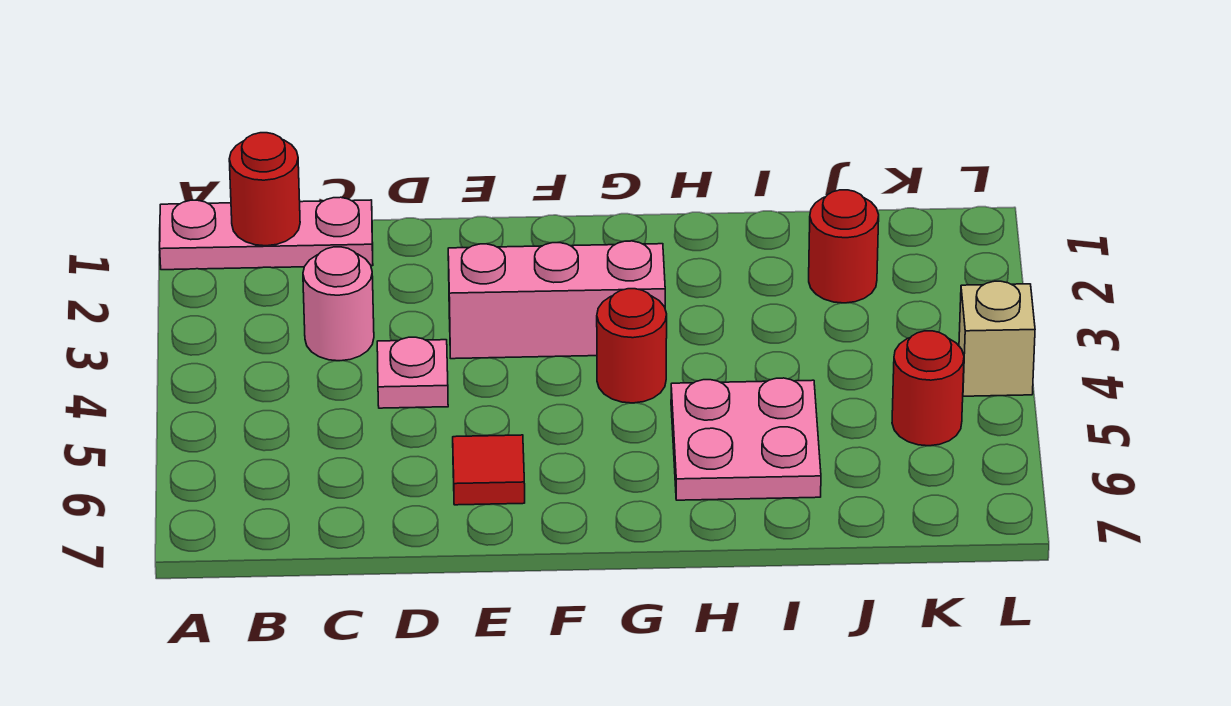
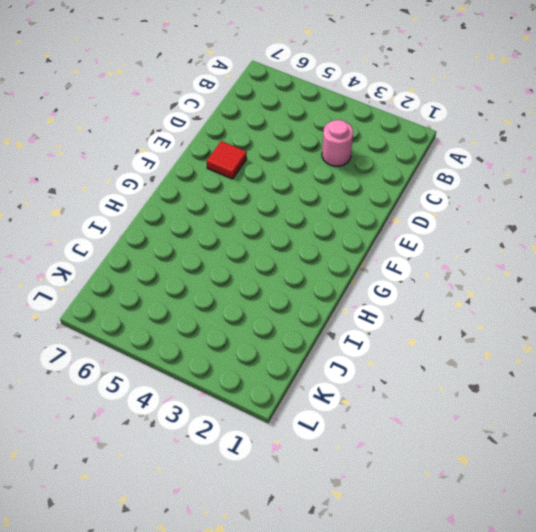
none -> pink plate A1:C1 level 1
none -> pink plate D4 level 1

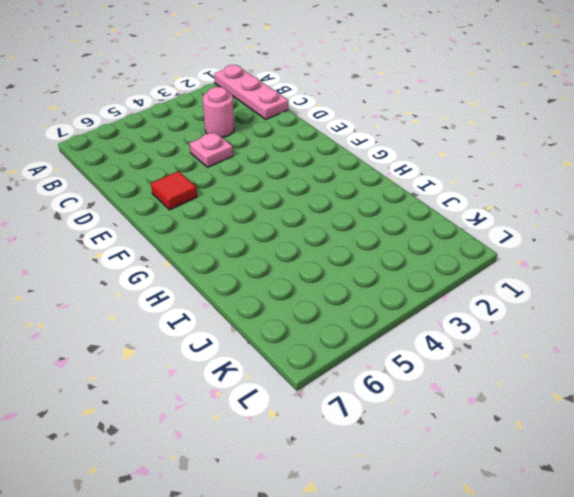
none -> pink brick E3:G3 level 1
none -> red round brick G4 level 1

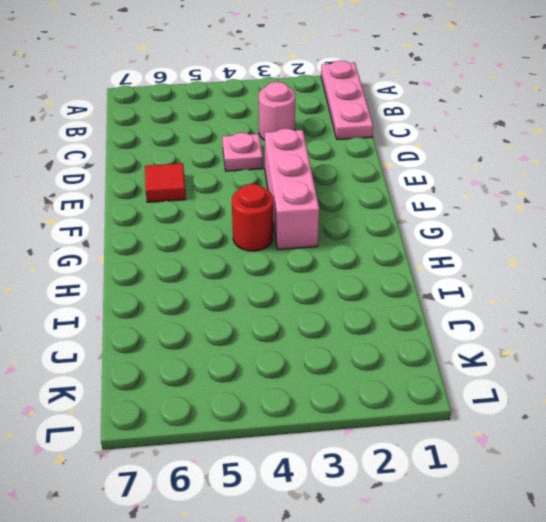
none -> pink plate H5:I6 level 1
none -> red round brick J2 level 1

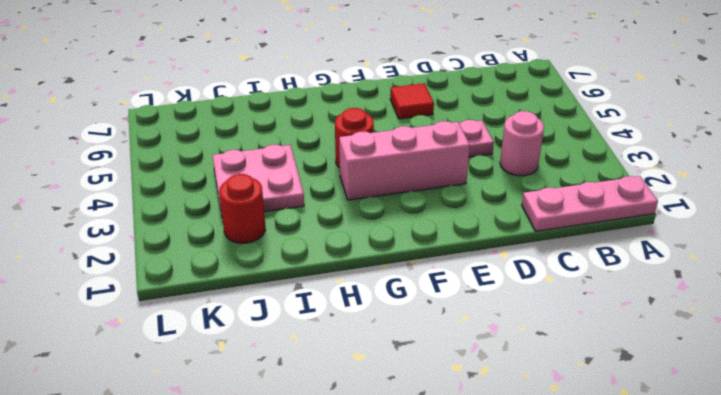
pink plate I3:J4 level 1 -> pink plate H5:I6 level 1
none -> red round brick K5 level 1
none -> tan brick L4 level 1

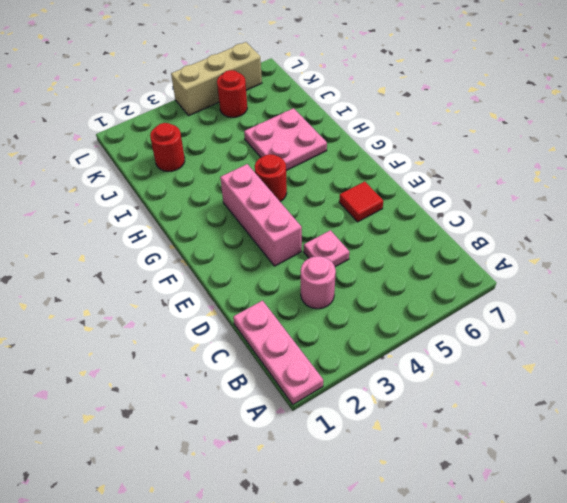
tan brick L4:L6 level 1 -> tan brick L4 level 1
none -> red round brick B1 level 2

